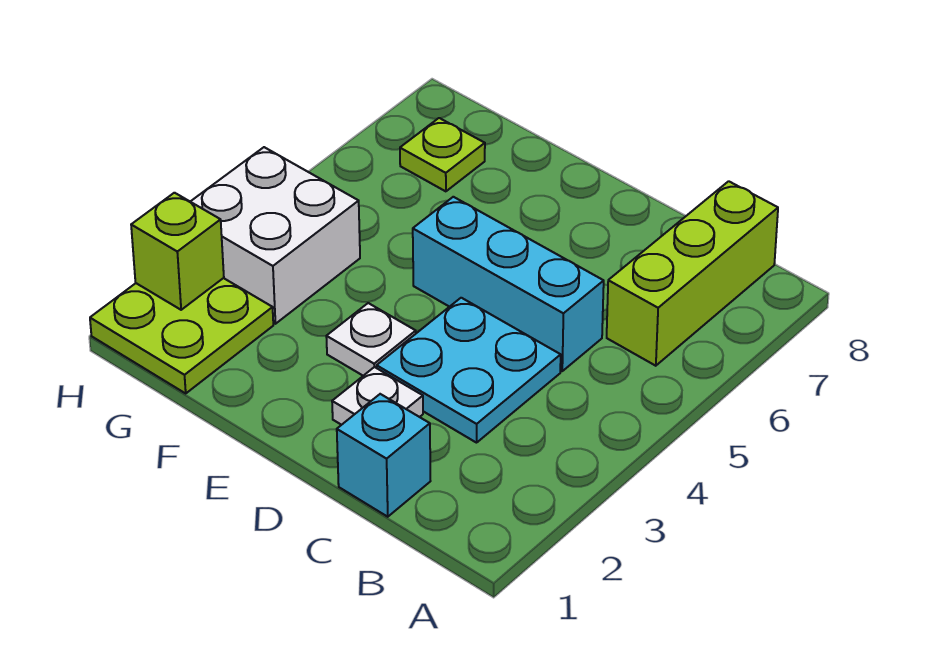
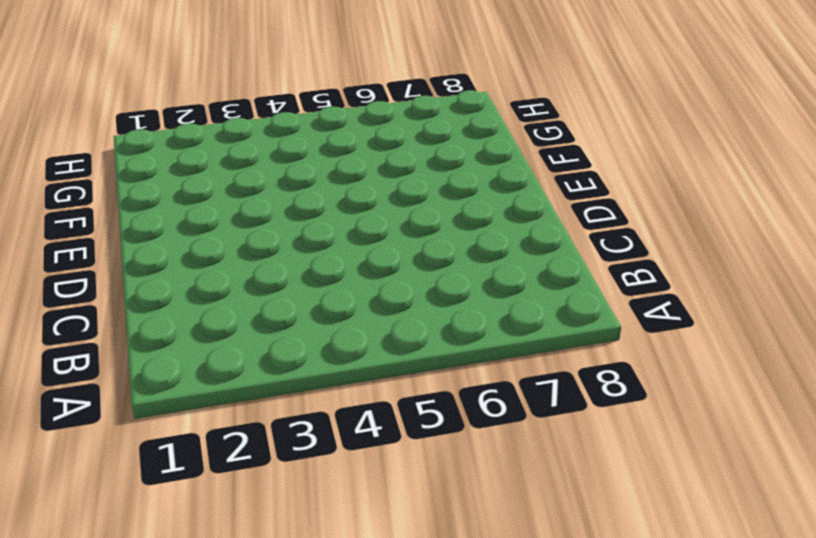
none -> lime brick B6:B8 level 1
none -> cyan brick C1 level 1

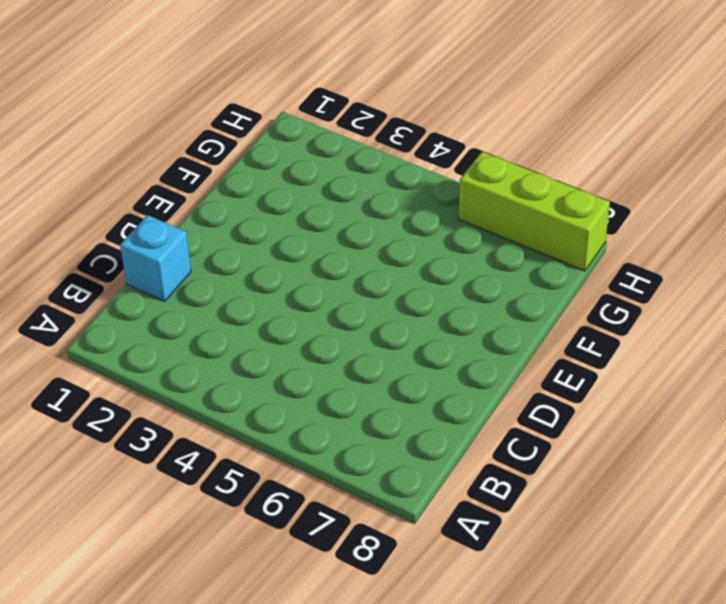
lime brick H6:H8 level 1 -> lime brick B6:B8 level 1
none -> cyan plate C3:D4 level 1
none -> cyan brick C5:E5 level 1

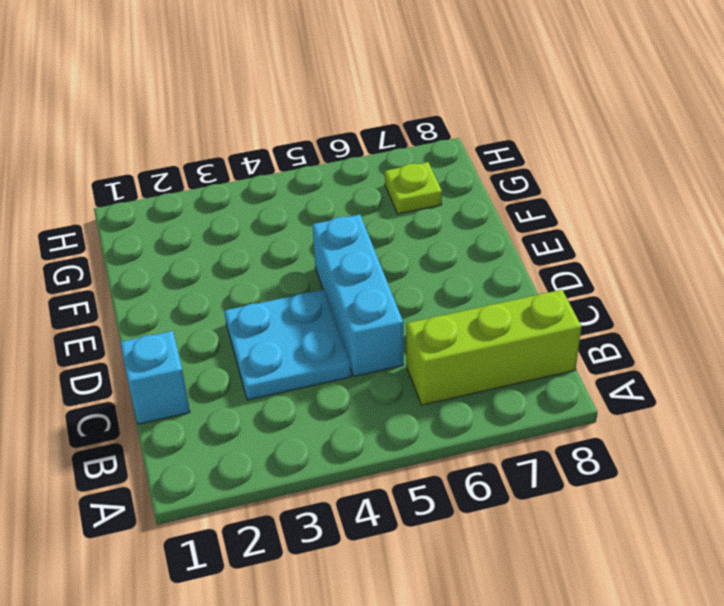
none -> white plate D2 level 1
none -> white plate E3 level 1

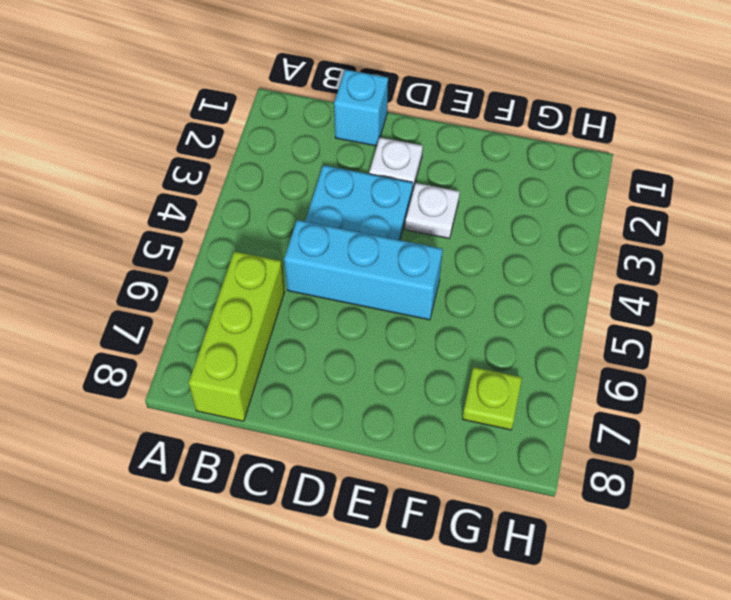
none -> lime plate G1:H2 level 1
none -> white brick G3:H4 level 1

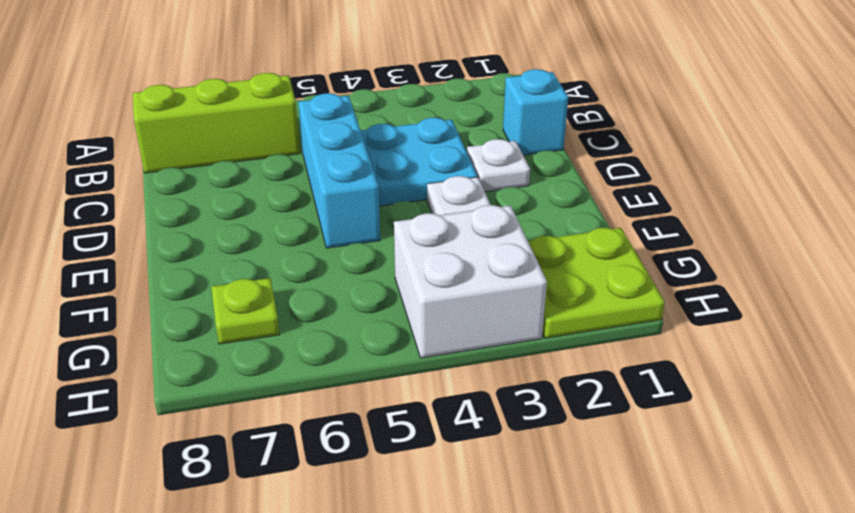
none -> lime brick H2 level 2

